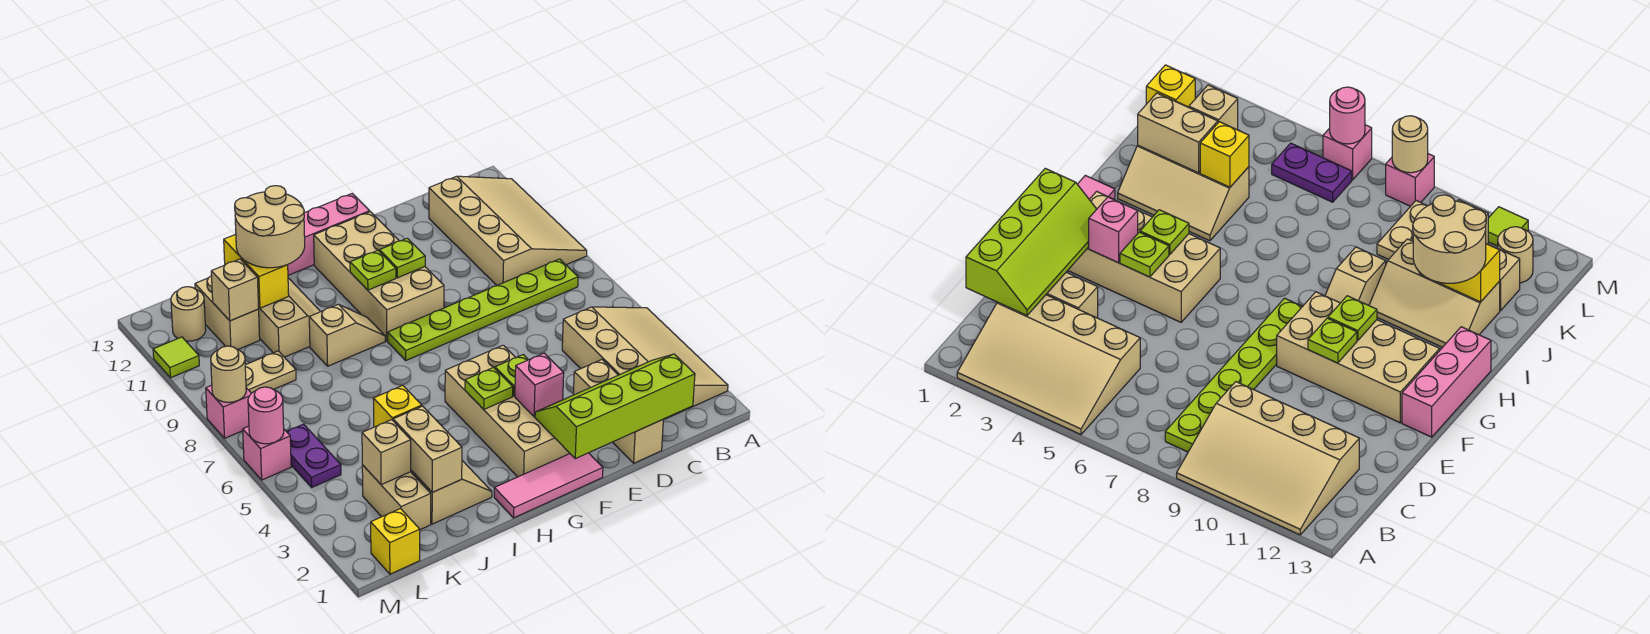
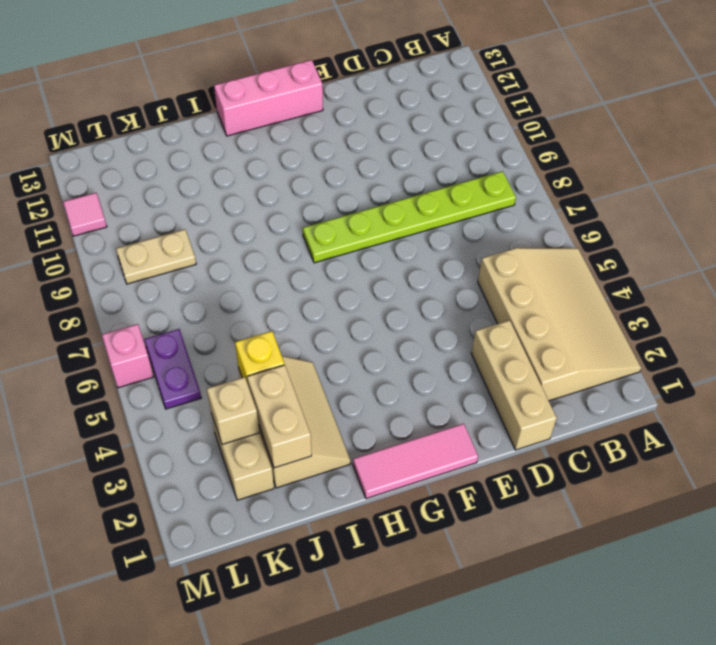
pink tile M11 level 1 -> lime tile M11 level 1
none -> tan slope A9:C12 level 1 top C
none -> tan brick F2:G5 level 1
none -> tan brick F9:G12 level 1
none -> tan slope H9:I9 level 1 top I

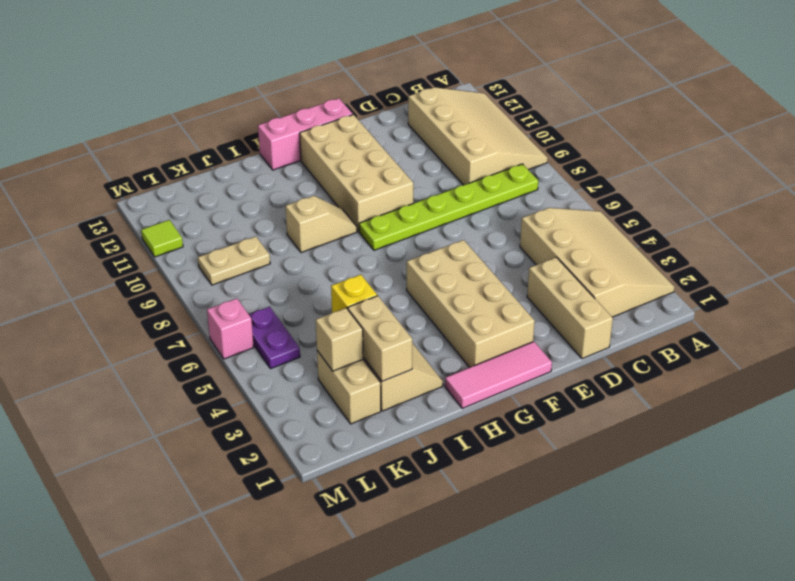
none -> tan slope I10:J12 level 1 top J
none -> tan brick K11:K12 level 1
none -> yellow brick L1 level 1
none -> tan round brick L12 level 1

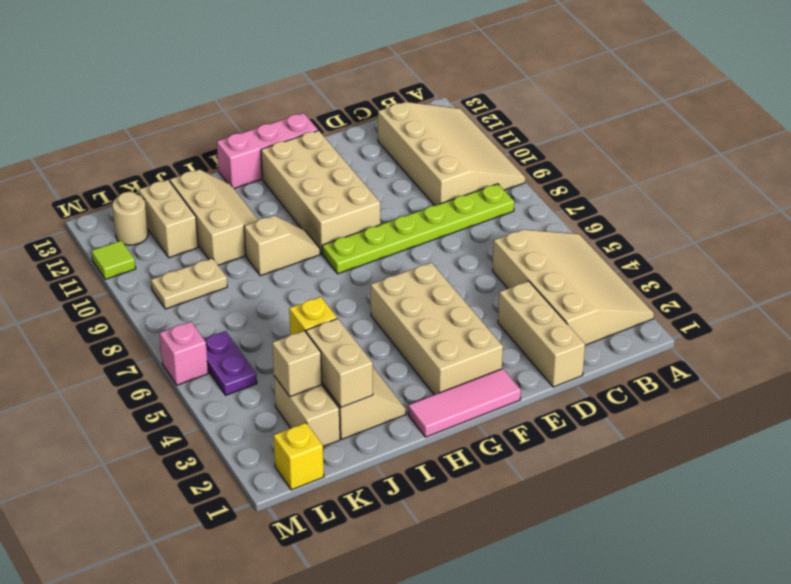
none -> pink brick M8 level 1
none -> lime slope C1:F2 level 2 top 1
none -> pink brick F3 level 2
none -> lime plate F4 level 2

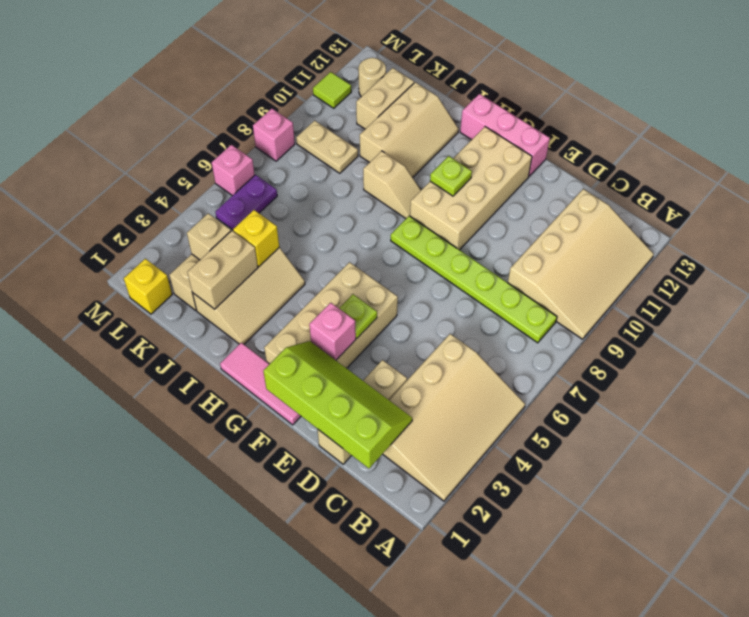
none -> lime plate F10 level 2
none -> lime plate G4 level 2
none -> yellow brick J11:J12 level 2
none -> tan brick K11 level 2

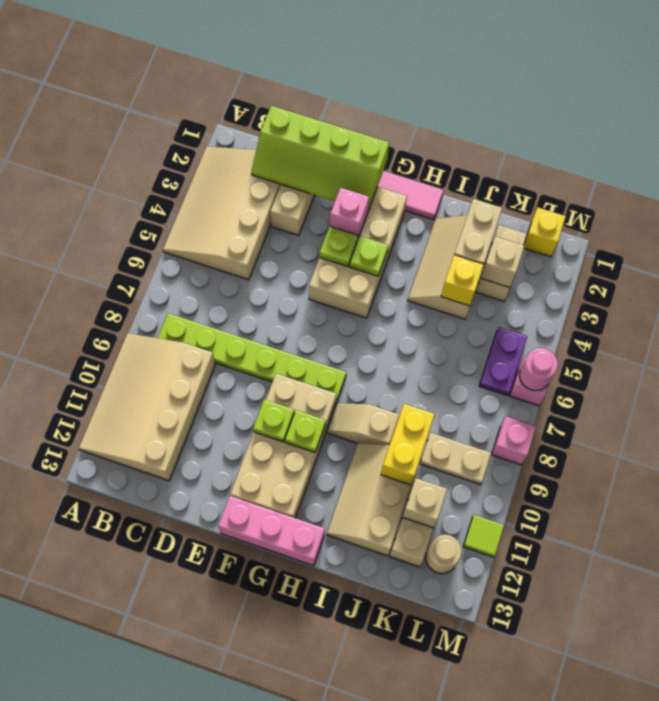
yellow brick J9:J10 level 2 -> yellow brick J11:J12 level 2
none -> tan round brick M8 level 2
none -> tan round brick I11:J12 level 3

